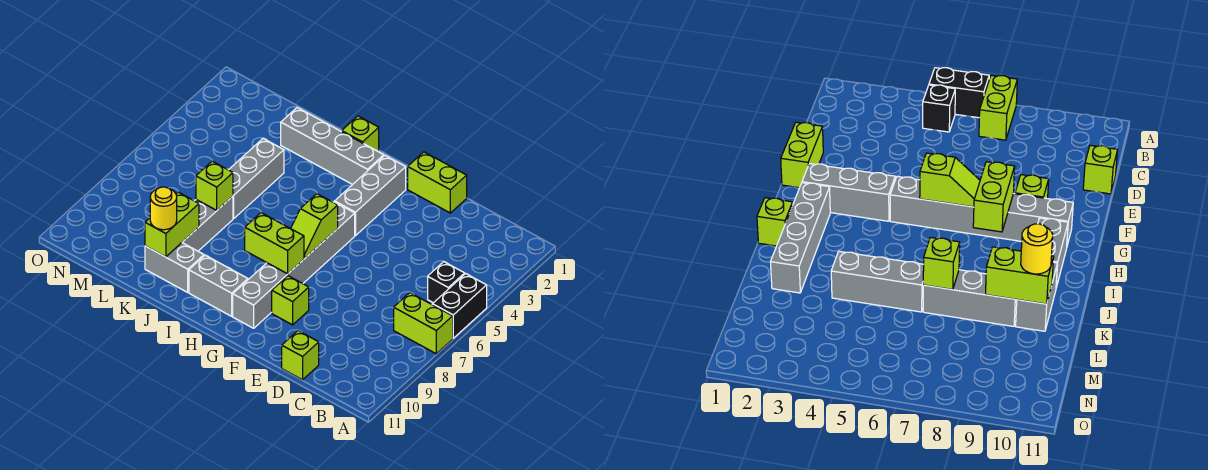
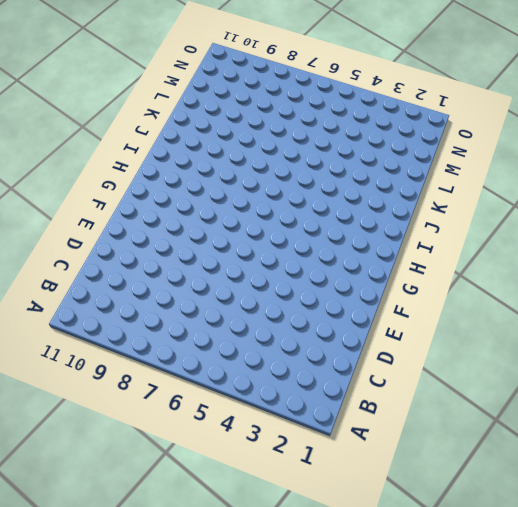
none -> black brick A5:A6 level 1
none -> lime brick A7:B7 level 1
none -> black brick B5 level 1

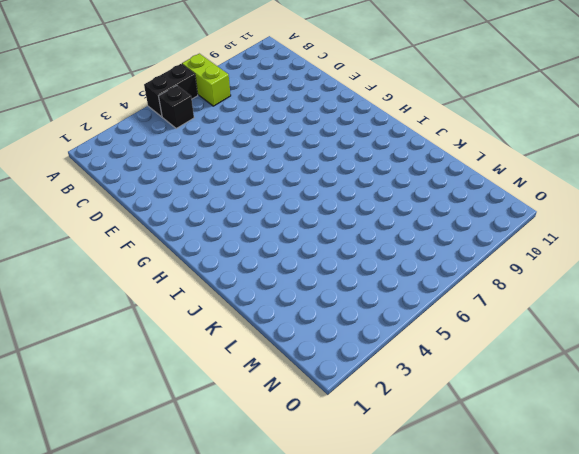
none -> lime brick D11 level 1
none -> lime brick E1:F1 level 1
none -> lime brick F9 level 1

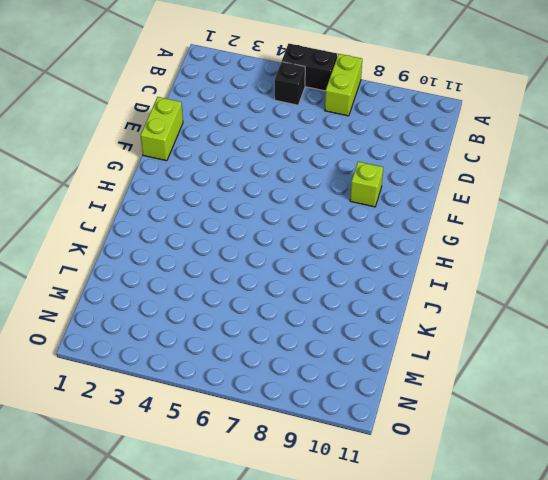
none -> lime brick D11 level 1
none -> grey brick G2:G4 level 1
none -> grey brick G5:G10 level 1

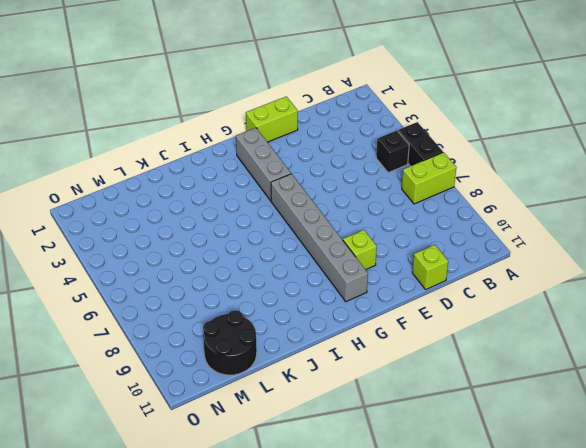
black round brick L10:M11 level 1 -> none
none -> grey brick H2:K2 level 1
none -> grey brick H10:I10 level 1
none -> lime brick I1 level 1

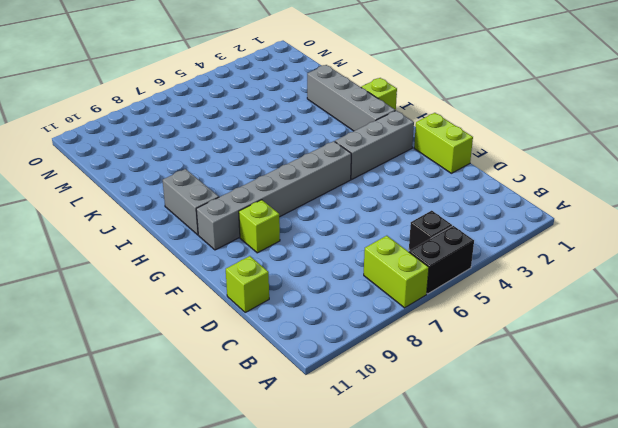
none -> grey brick J10:K10 level 1
none -> grey brick K4:K6 level 1
none -> grey brick K7:K9 level 1

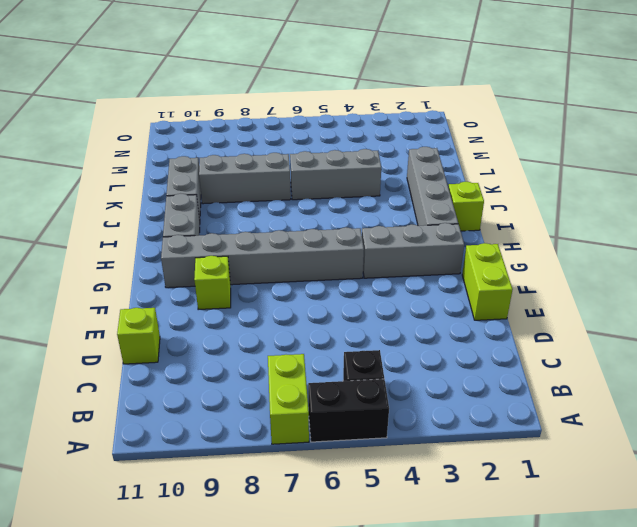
none -> lime slope G6:G7 level 2 top 6
none -> lime brick G8:H8 level 2
none -> lime brick K7 level 2

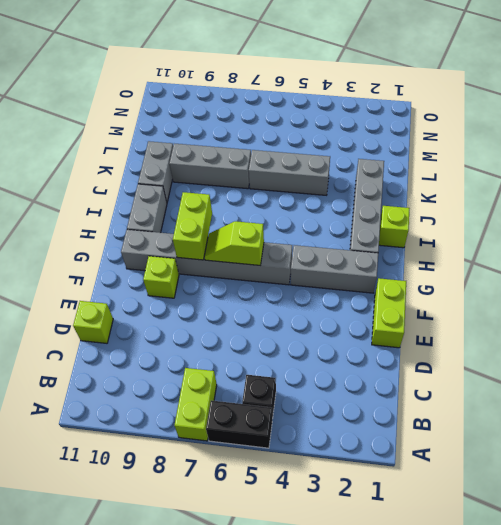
none -> lime brick K7 level 2
none -> lime brick K9:K10 level 2
none -> yellow round brick K10 level 3

